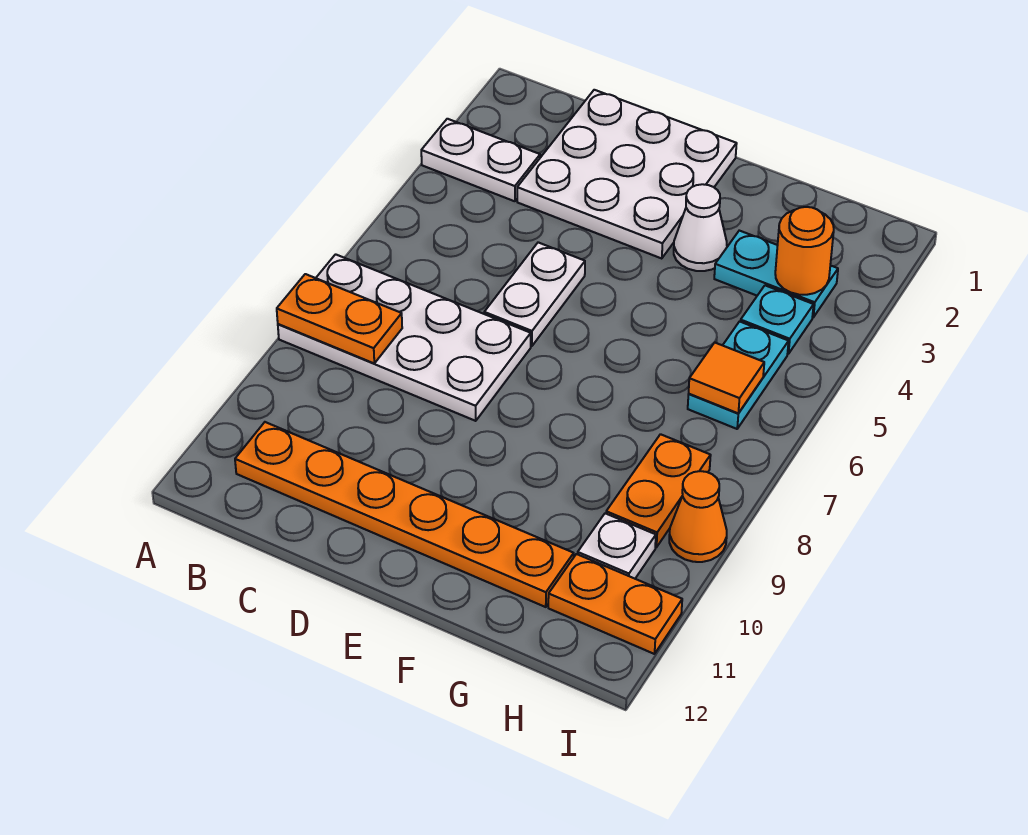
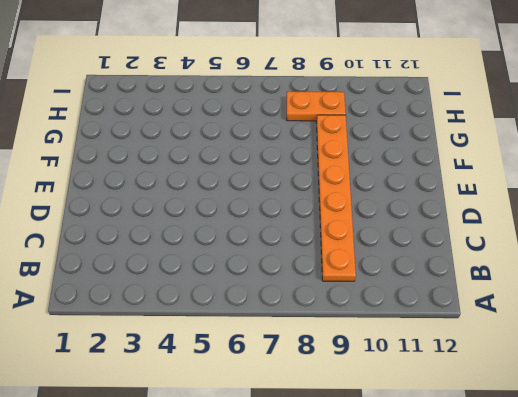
orange plate B9:G9 level 1 -> orange plate B11:G11 level 1
none -> white plate A3:B3 level 1
none -> white plate A7:D8 level 1
none -> white plate C1:E3 level 1

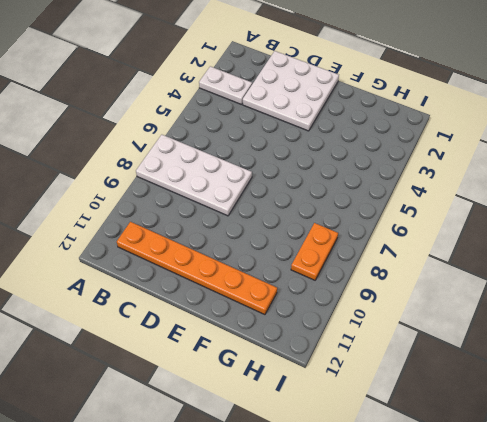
none -> white plate D5:D6 level 1
none -> white cone F3 level 1
none -> cyan plate G3:H3 level 1

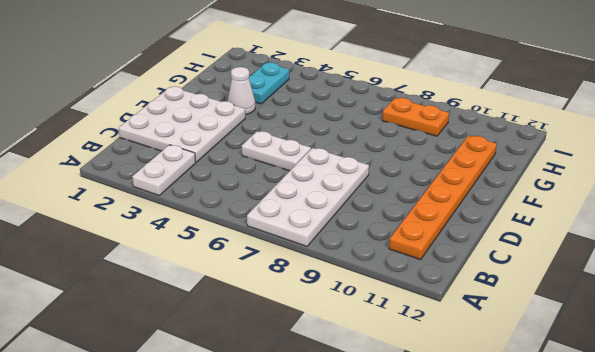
none -> cyan plate H4 level 1
none -> cyan plate H5:H6 level 1
none -> white plate H10 level 1

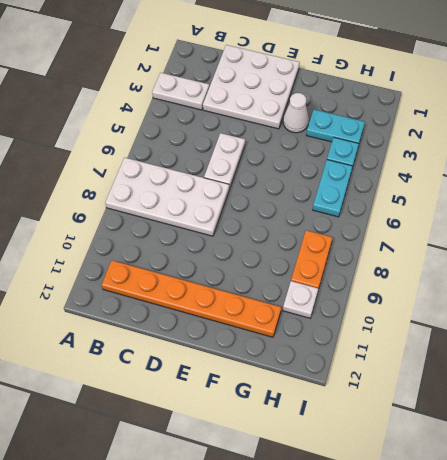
none -> orange plate H11:I11 level 1
none -> orange cone I9 level 1
none -> orange plate A8:B8 level 2

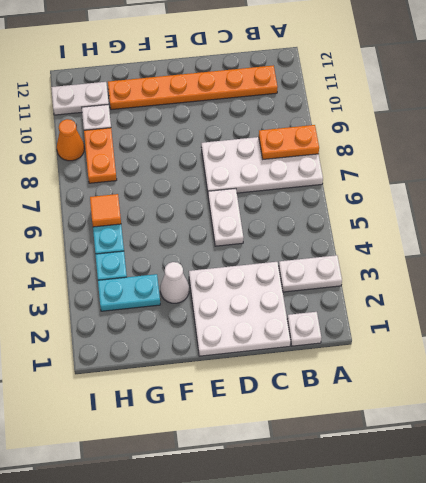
white plate B1 level 1 -> none
white plate H11:I11 level 1 -> orange plate H11:I11 level 1
none -> orange round brick H3 level 2

